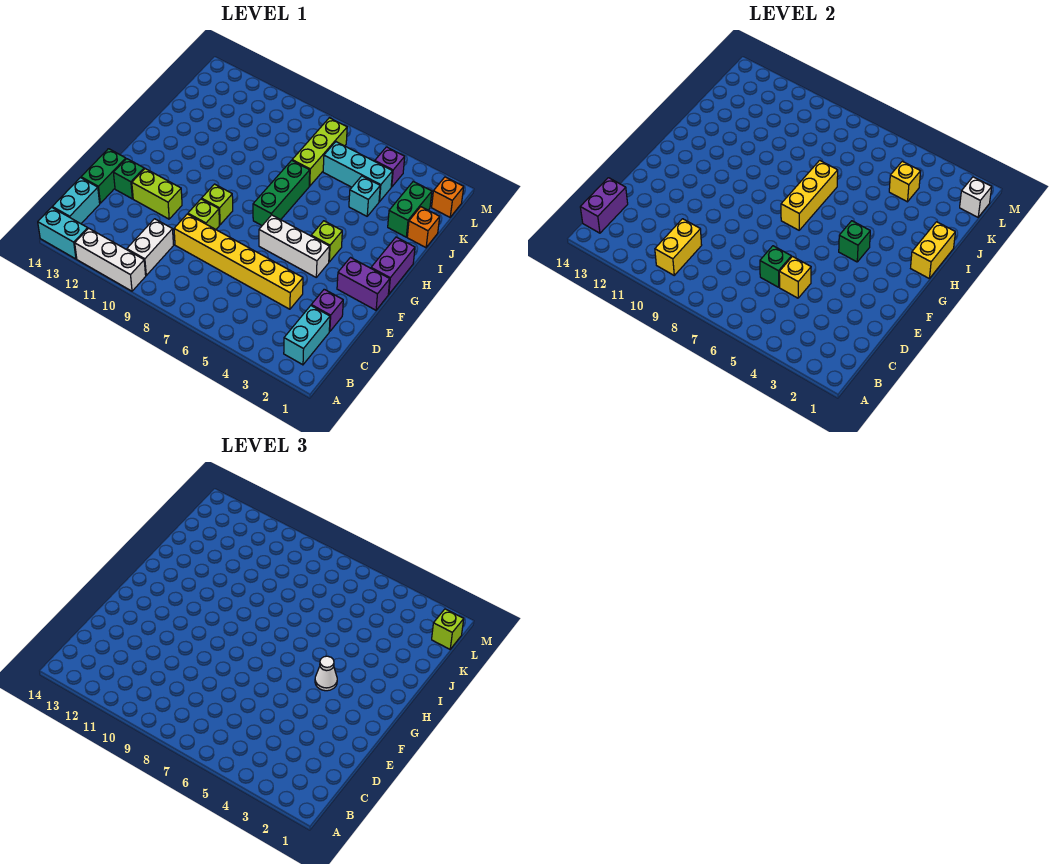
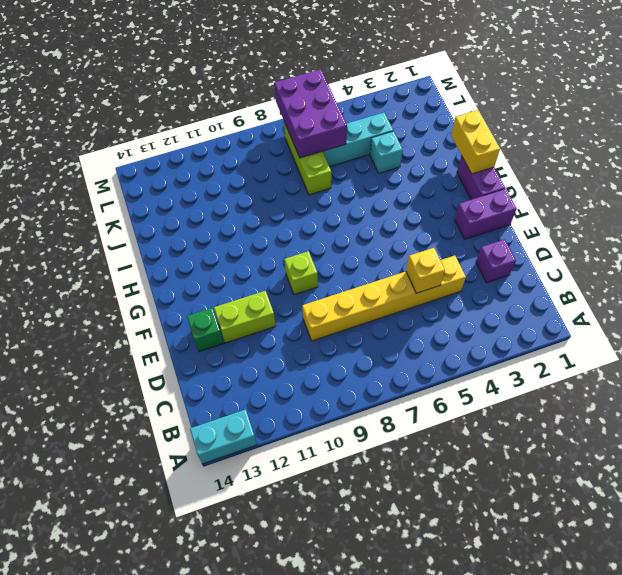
purple brick K6:M7 level 2 -> none
none -> white brick A10:A12 level 1
none -> cyan brick B2:C2 level 1
none -> white brick B10:C10 level 1
none -> cyan brick B14:C14 level 1

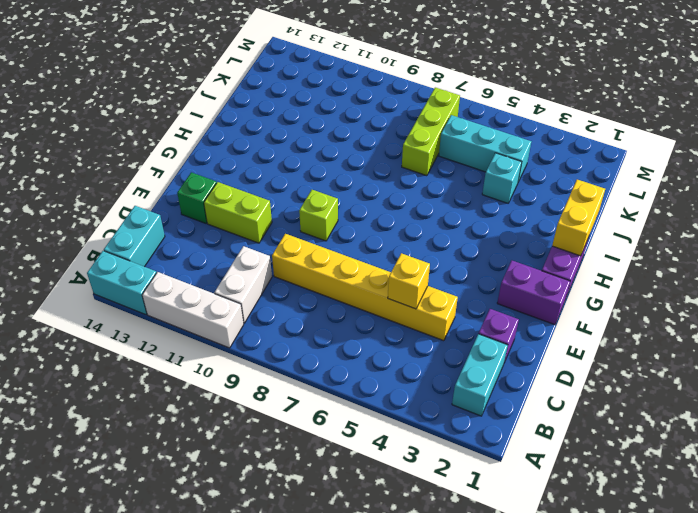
none -> green brick D14:E14 level 1
none -> lime brick E9 level 1
none -> white brick F4:F6 level 1
none -> lime brick G4 level 1

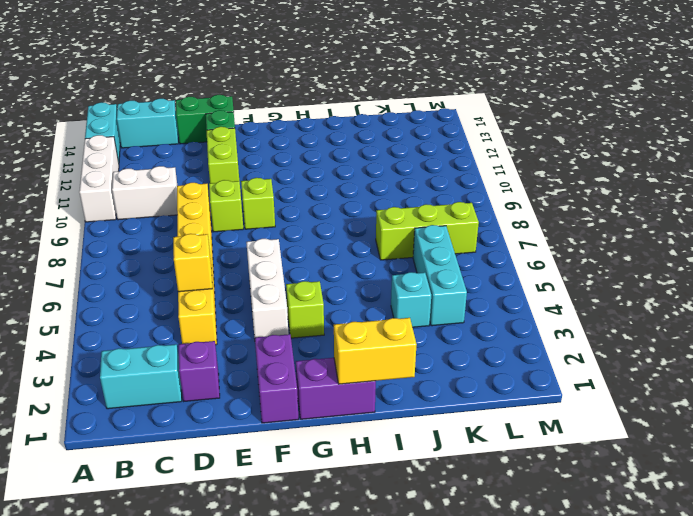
none -> green brick G7:I7 level 1
none -> orange brick J1 level 1
none -> green brick J2:K2 level 1
none -> orange brick L1 level 1

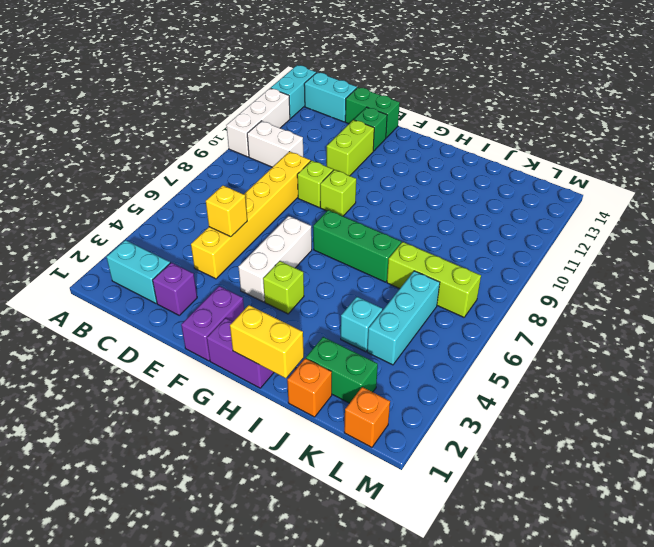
none -> purple brick L4 level 1
none -> yellow brick B10:C10 level 2
none -> purple brick B14:C14 level 2
none -> green brick D6 level 2

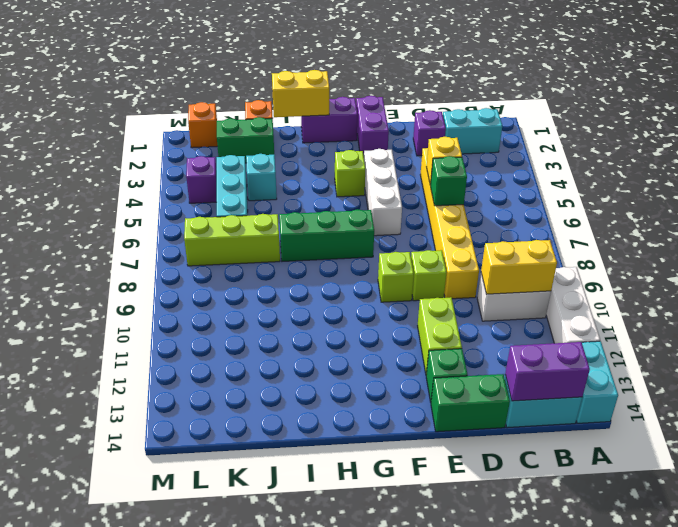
none -> green brick G4 level 2
none -> yellow brick G7:I7 level 2
none -> yellow brick K4 level 2
none -> white brick L1 level 2

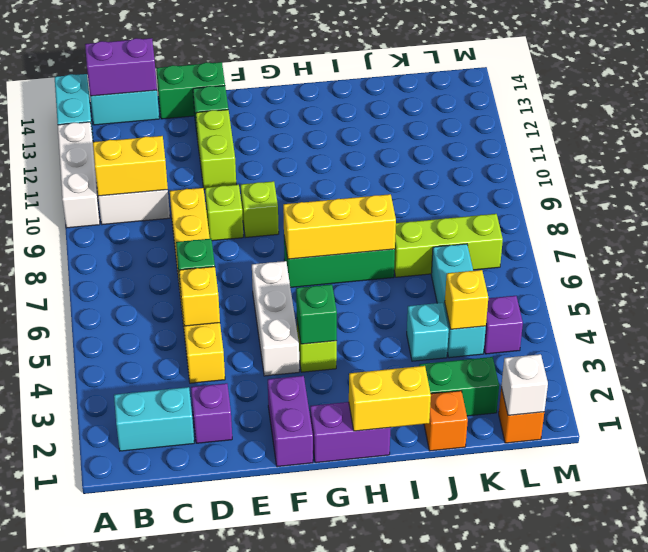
none -> white cone G4 level 3
none -> lime brick L1 level 3

